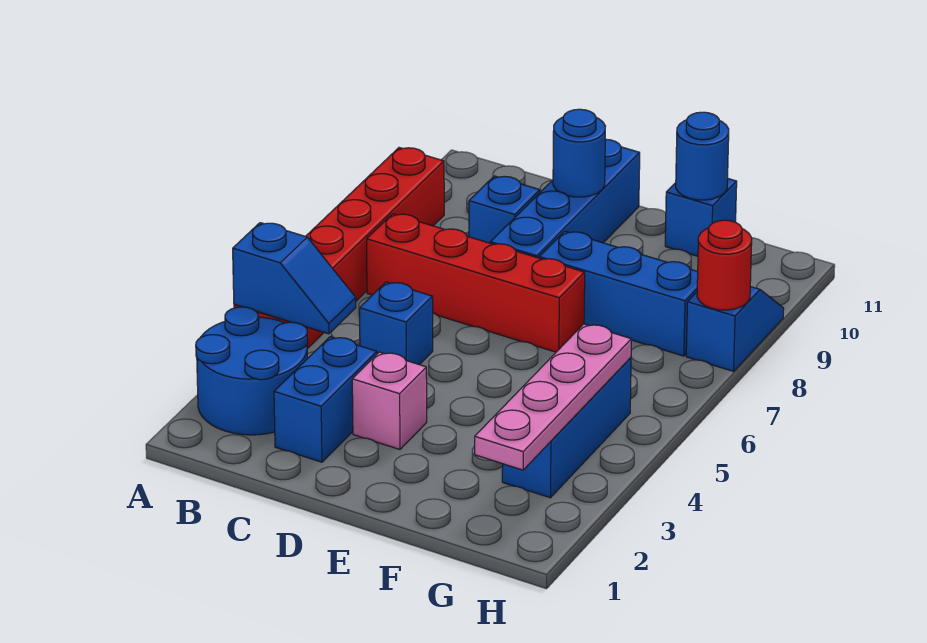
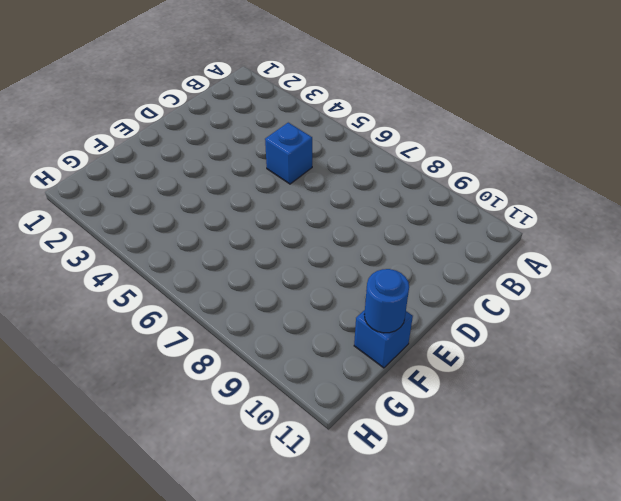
none -> blue round brick A2:B3 level 1
none -> red brick A4:A9 level 1
none -> red brick B7:E7 level 1

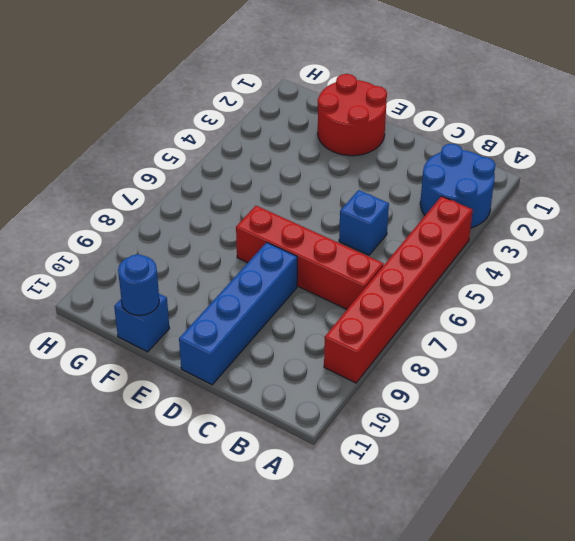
red round brick E1:F2 level 1 -> none
none -> blue brick C2:C3 level 1
none -> blue brick C9 level 1
none -> pink brick D3 level 1

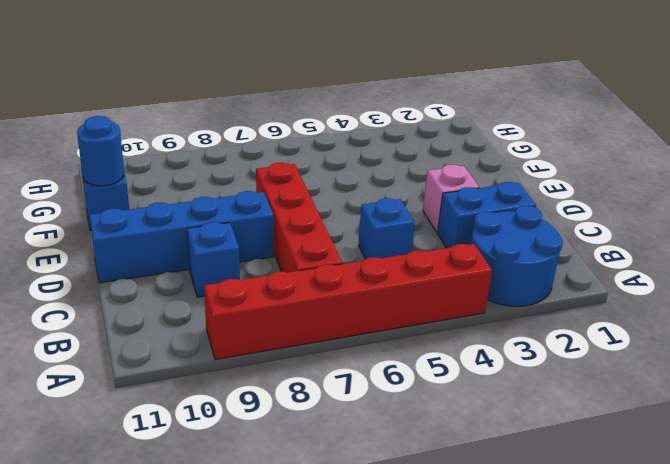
none -> blue brick E8:G8 level 1
none -> blue brick G3:G5 level 1
none -> blue slope H8:H9 level 1 top 8

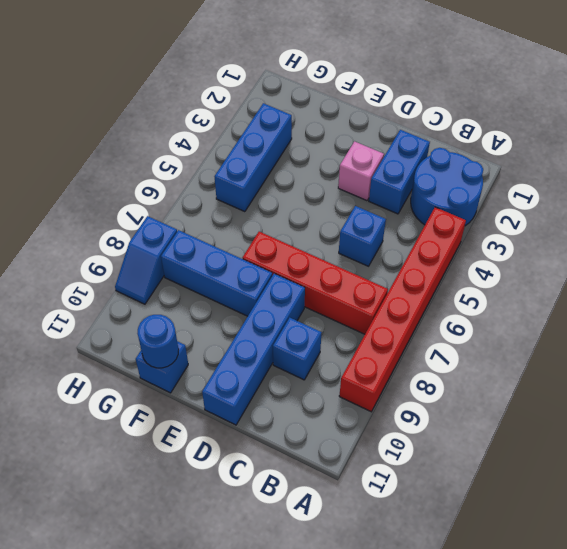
none -> blue slope A4:B4 level 2 top A
none -> blue round brick D10 level 2
none -> pink plate G2:G5 level 2

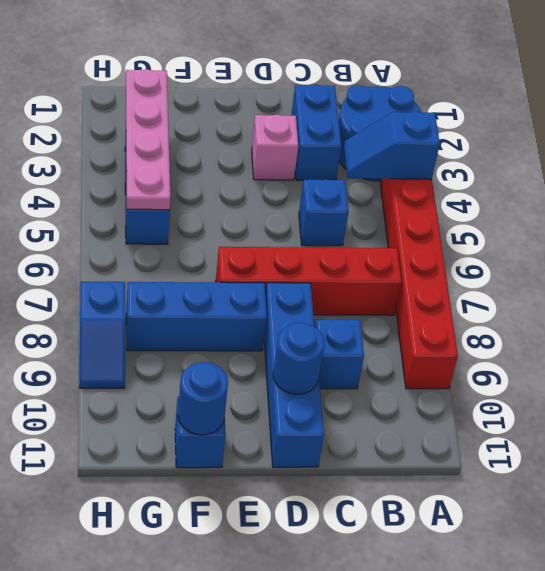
none -> red round brick H8 level 2

